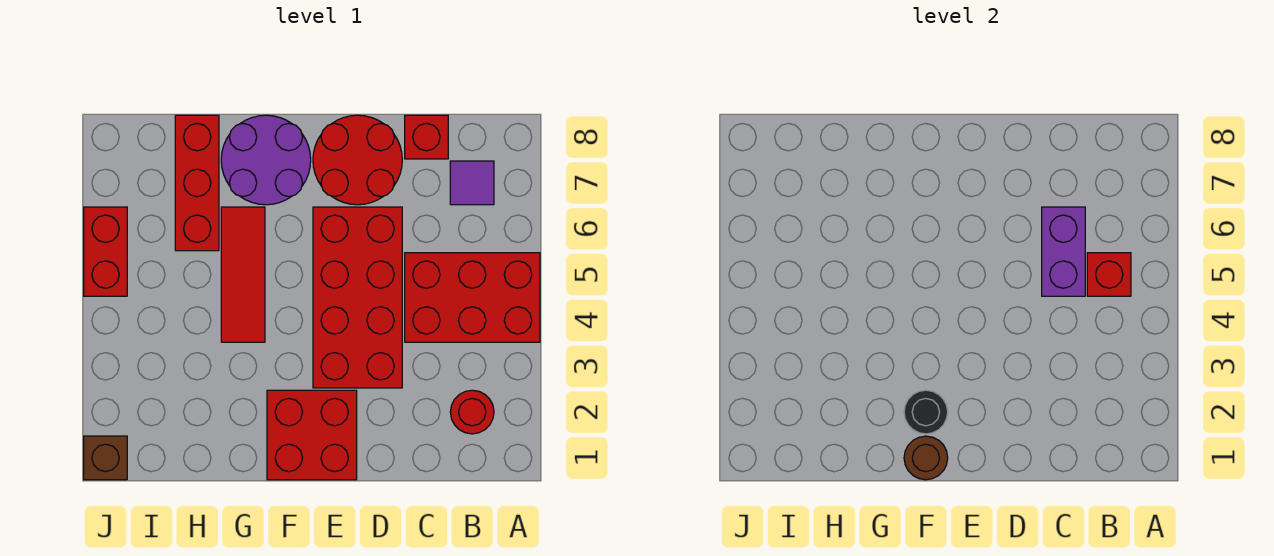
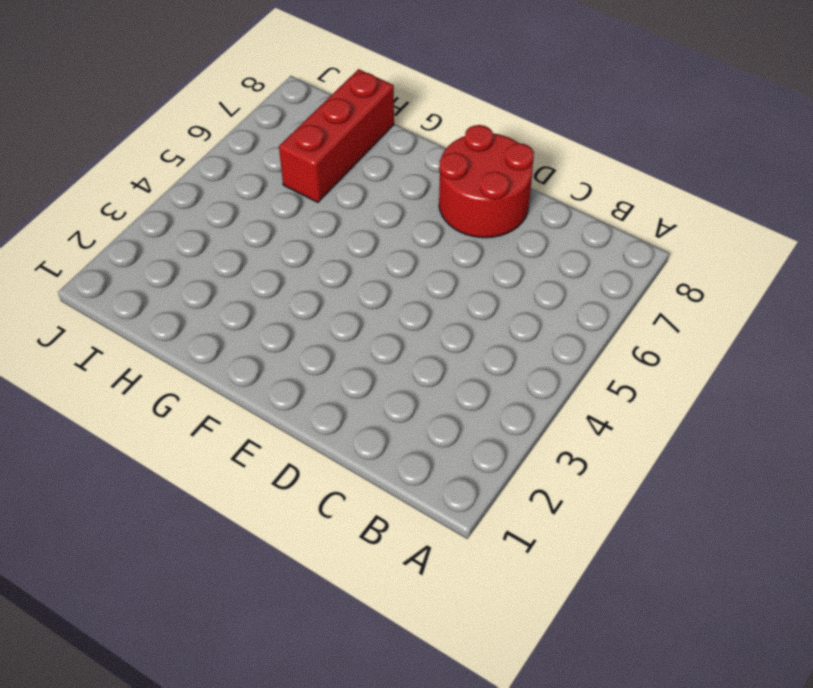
none -> red brick A4:C5 level 1
none -> red round brick B2 level 1
none -> purple tile B7 level 1

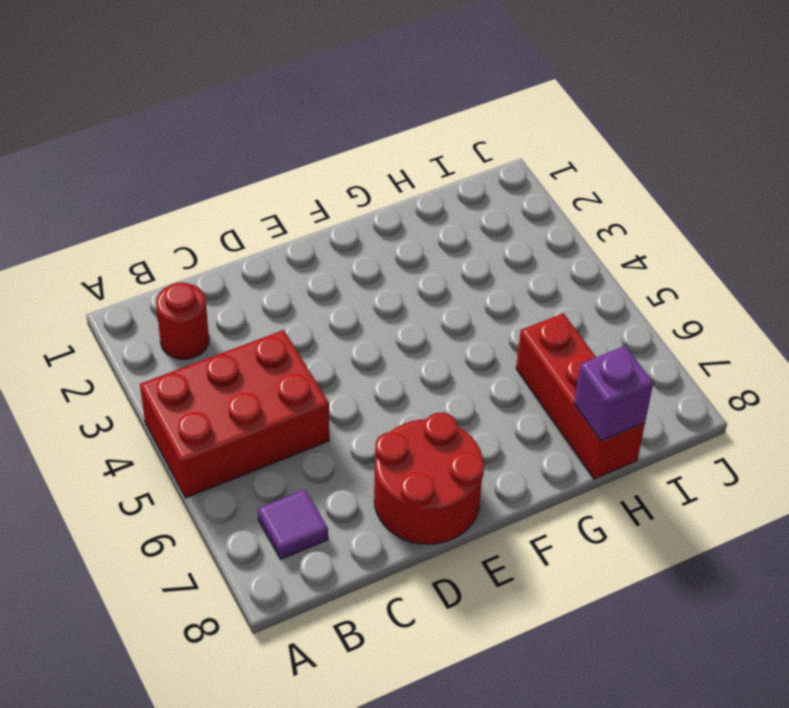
purple brick H8 level 2 -> none
none -> red brick C8 level 1
none -> red brick D3:E6 level 1
none -> red brick E1:F2 level 1

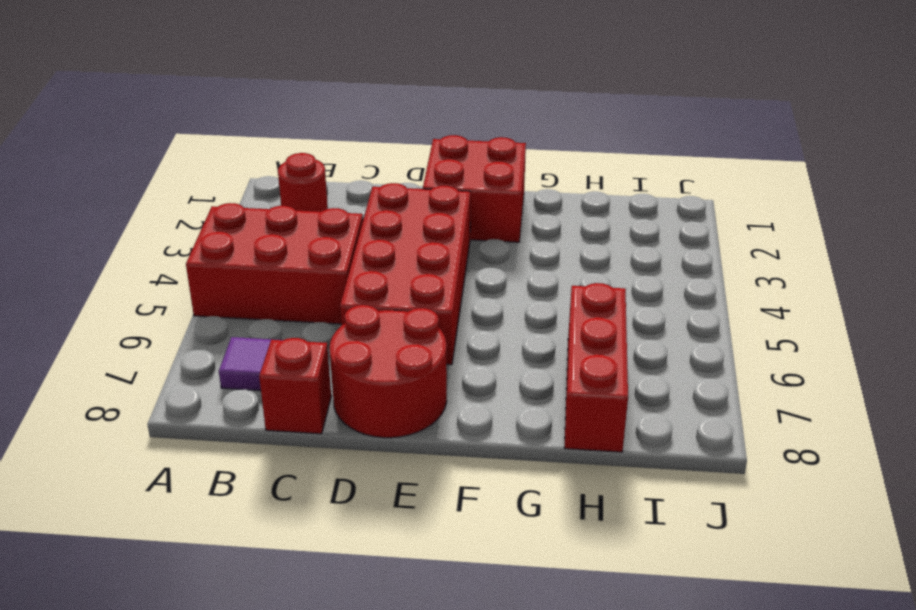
none -> purple round brick F7:G8 level 1
none -> red tile G4:G6 level 1
none -> brown brick J1 level 1

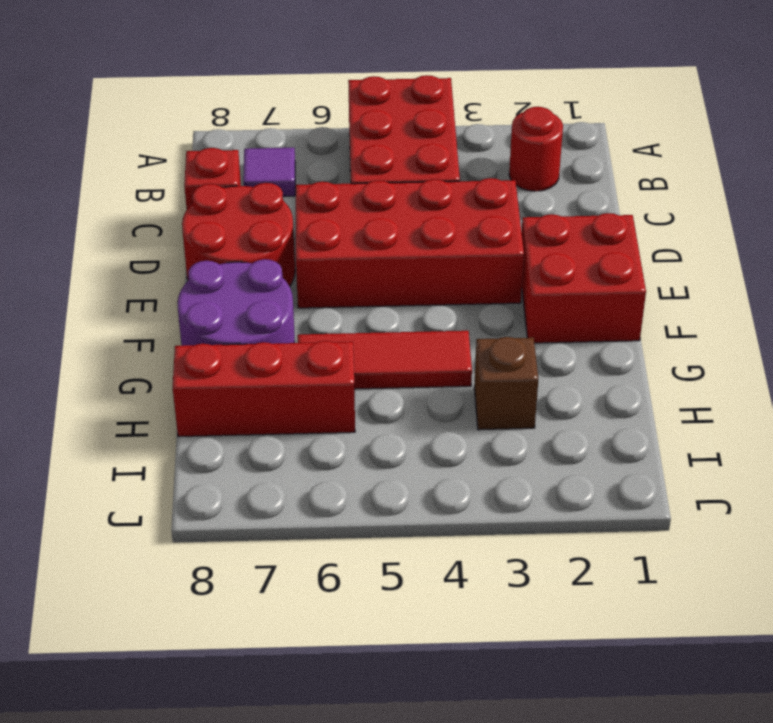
brown brick H3 level 1 -> brown brick J1 level 1
none -> red brick J5:J6 level 1
none -> red brick B5 level 2
none -> purple brick C5:C6 level 2

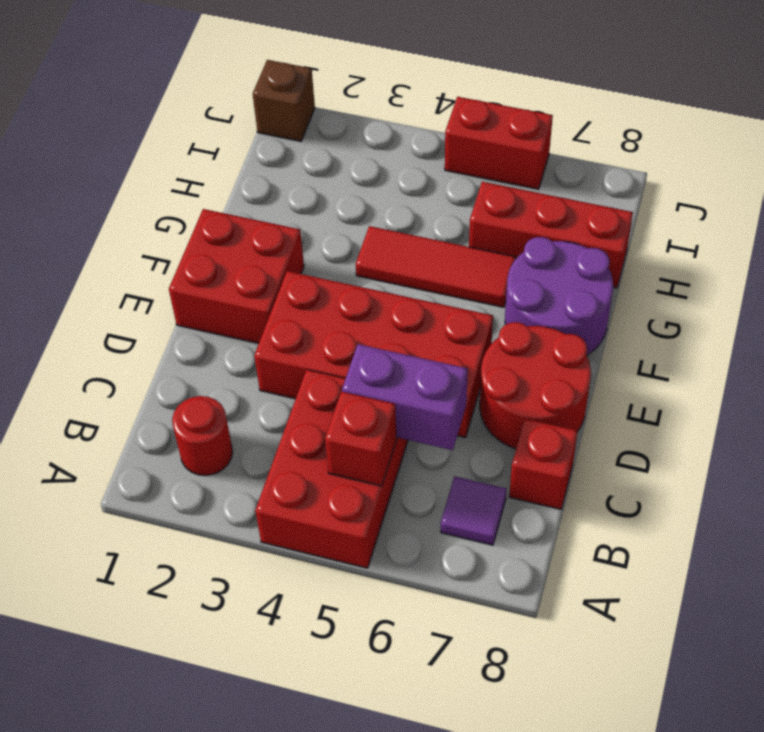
none -> brown round brick F1 level 2
none -> black round brick F2 level 2

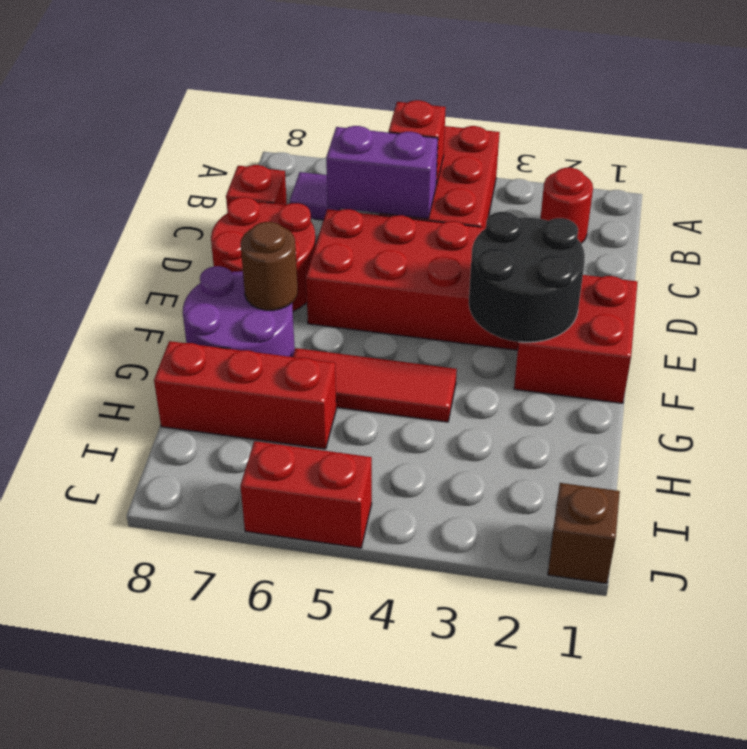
black round brick E2:F3 level 2 -> black round brick F2 level 2
brown round brick F7 level 2 -> brown round brick F1 level 2

